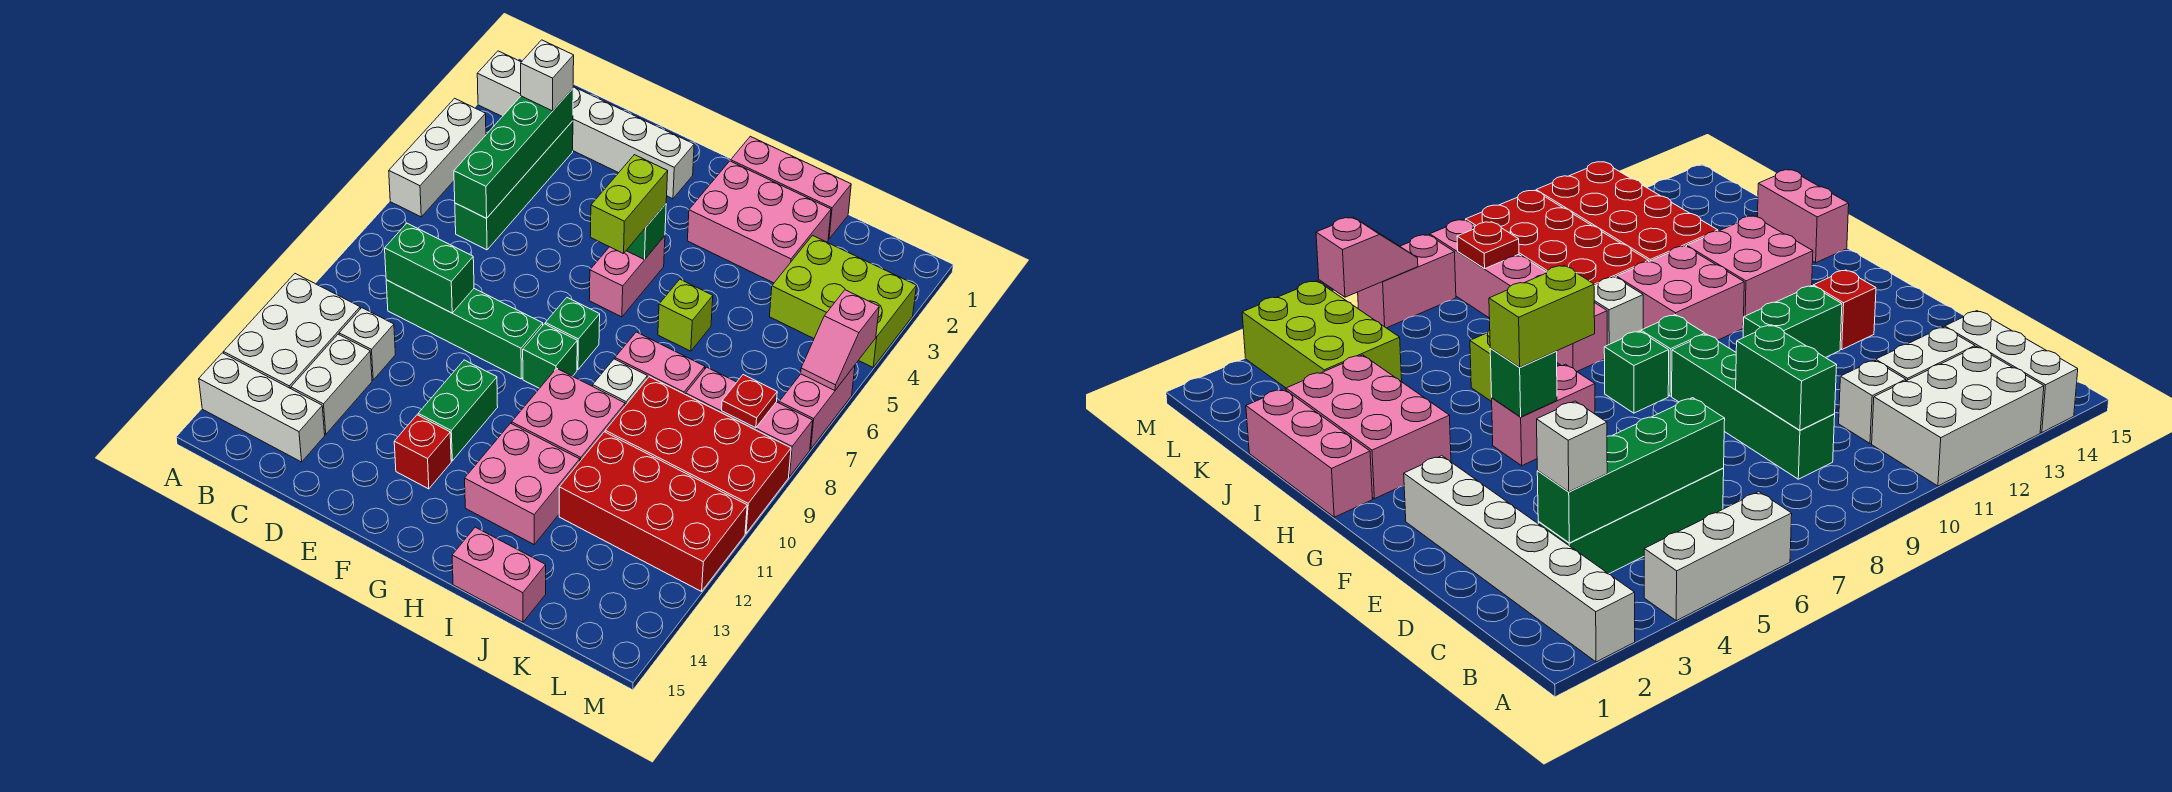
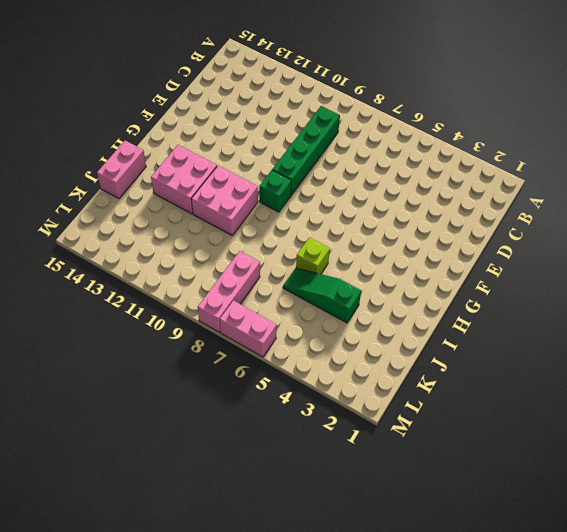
green slope J4:J6 level 1 top 4 -> none
none -> white brick A2:F2 level 1
none -> white brick A4:A6 level 1
none -> white brick A11:B13 level 1
none -> white brick A14:C14 level 1

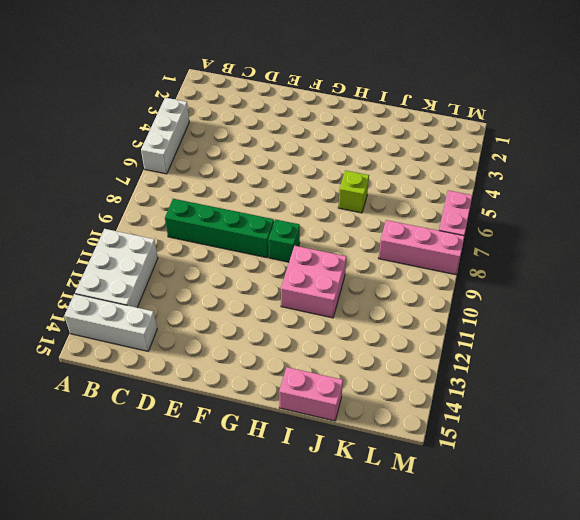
none -> white brick A2:F2 level 1
none -> green brick C3:C6 level 1
none -> white brick C11 level 1
none -> white brick C12:C13 level 1

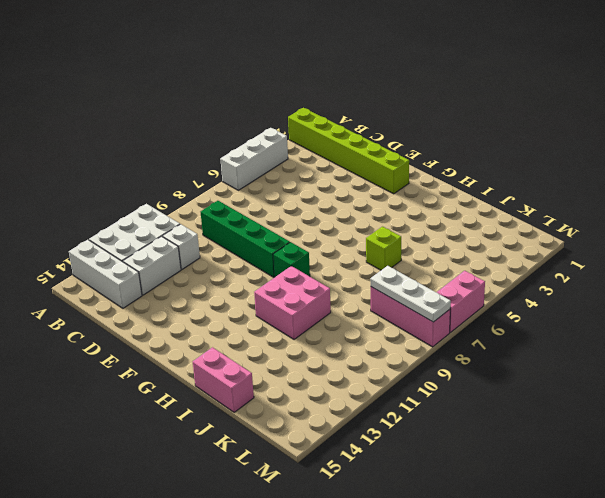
lime brick A2:F2 level 1 -> white brick A2:F2 level 1
white plate K8:M8 level 2 -> red plate L8 level 2
none -> green brick C3:C6 level 1
none -> green brick F11:F12 level 1
none -> red brick F13 level 1
none -> pink brick G5:G6 level 1

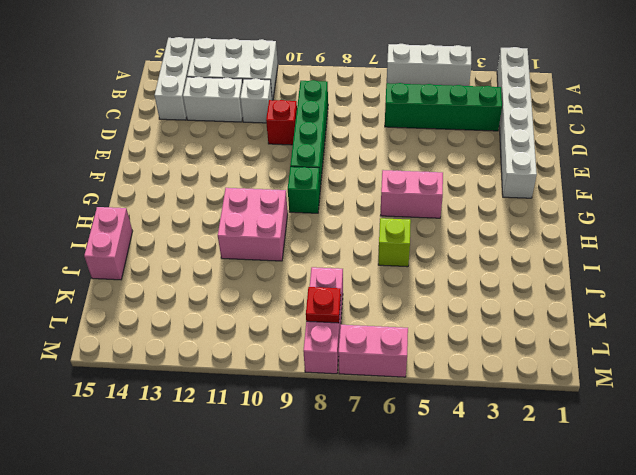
red brick D10 level 1 -> red brick F13 level 1
none -> green brick F11:F12 level 1
none -> green brick G8 level 1
none -> pink brick H1:J1 level 1
none -> pink brick H2:J3 level 1

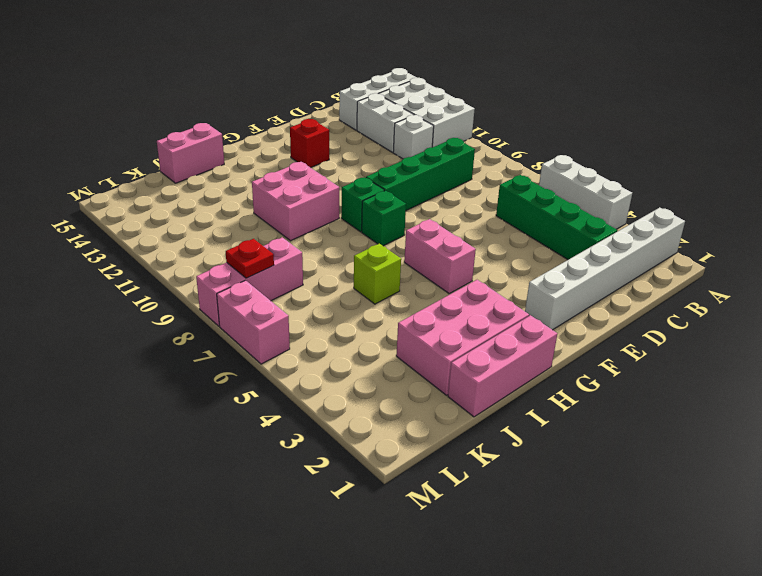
none -> green brick F11:F12 level 1
none -> pink brick H12:I13 level 1
none -> pink brick I8:J8 level 1
none -> white brick I9 level 1

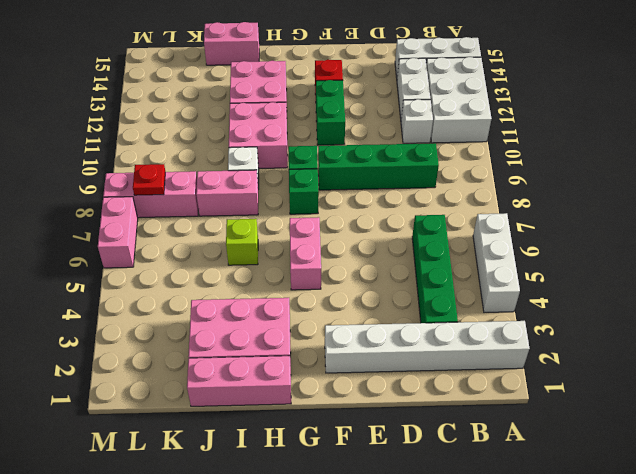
none -> red brick J9:M10 level 1
none -> red brick J11:M12 level 1
none -> lime brick K3:M4 level 1
none -> green brick C3:C6 level 2

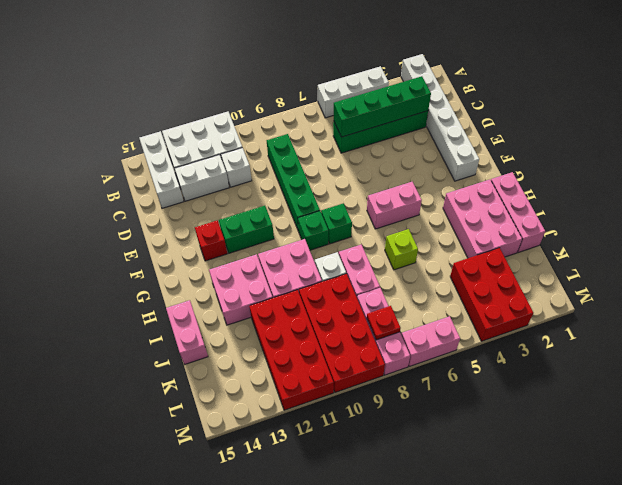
red brick K3:M4 level 1 -> lime brick K3:M4 level 1
none -> green brick C9:D9 level 2
none -> green brick G5 level 2
none -> pink slope M5:M6 level 2 top 5
none -> white brick C3 level 3

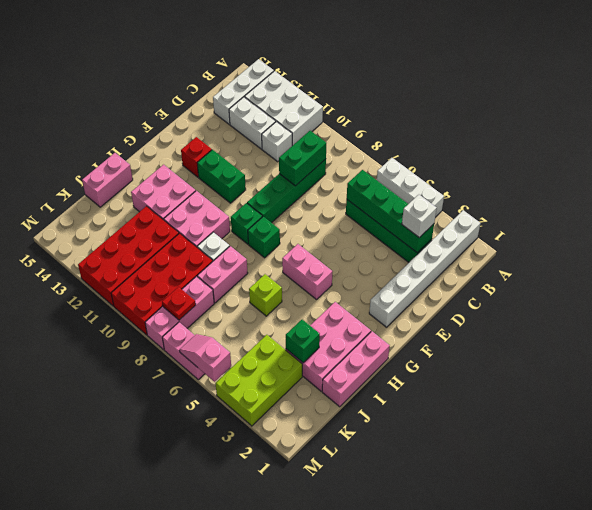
green brick J3 level 2 -> green brick G5 level 2
none -> lime brick G5:G6 level 3

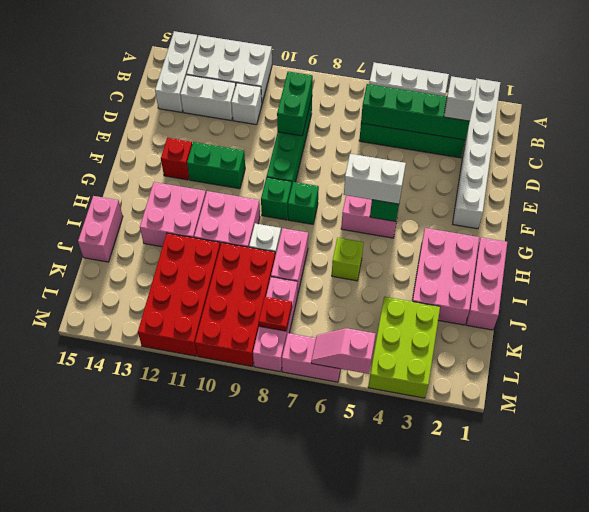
white brick G5:G6 level 3 -> lime brick G5:G6 level 3

